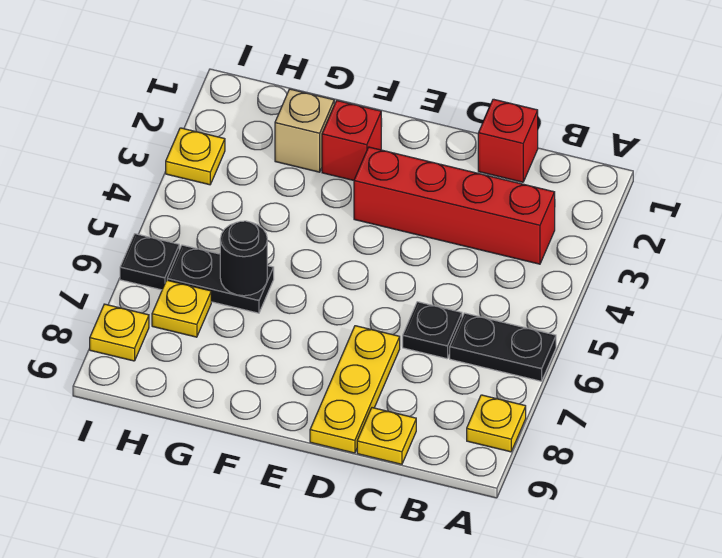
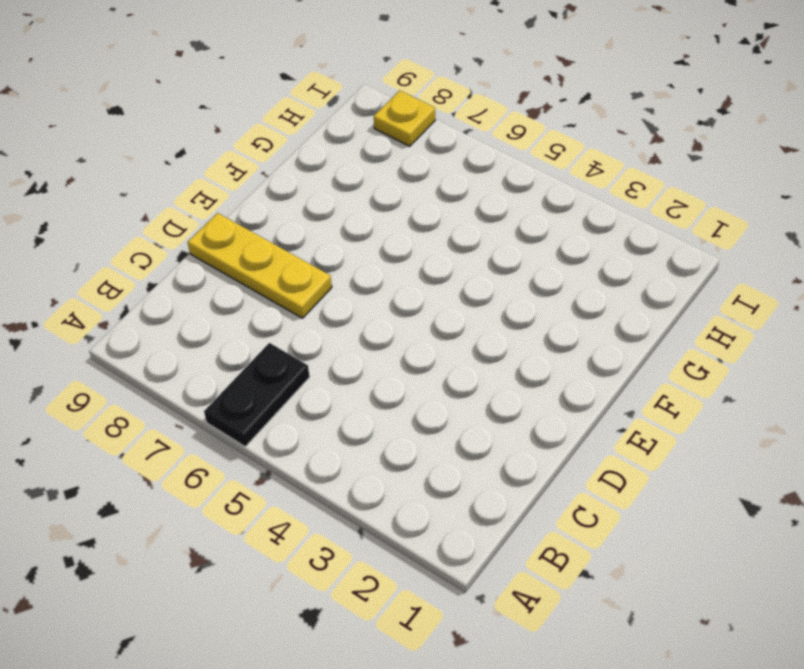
none -> yellow plate A8 level 1
none -> red brick B3:E3 level 1
none -> red brick C1 level 1

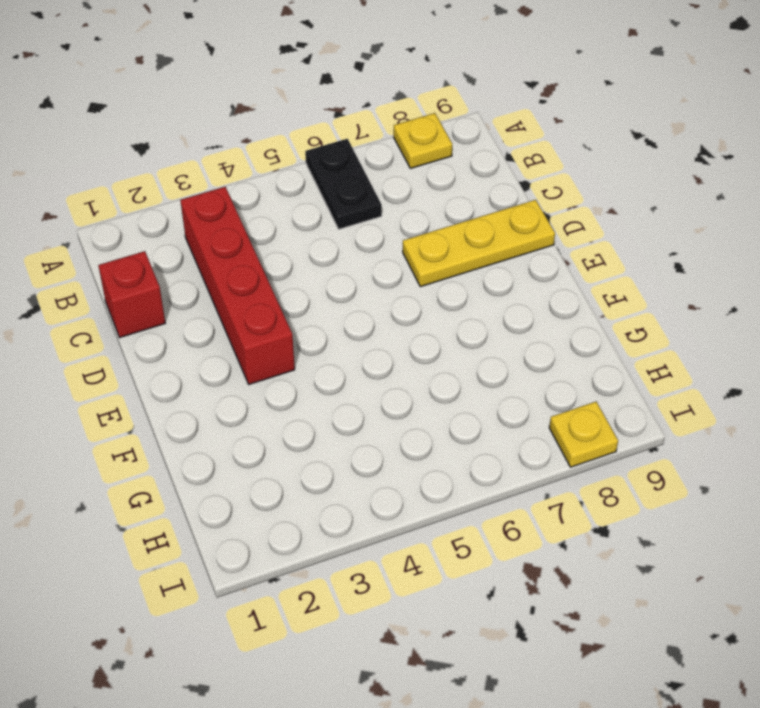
none -> black plate C6 level 1
none -> yellow plate C9 level 1
none -> red brick F2 level 1

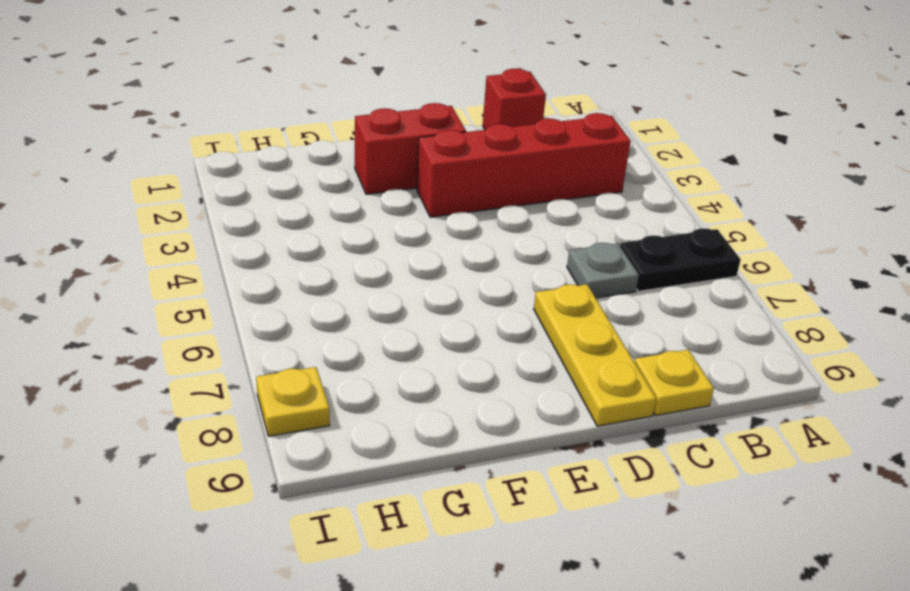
grey plate C6 level 1 -> black plate C6 level 1
red brick E2:F2 level 1 -> red brick F2 level 1
none -> yellow plate A8 level 1
none -> tan brick G2 level 1
none -> black plate G6:H6 level 1

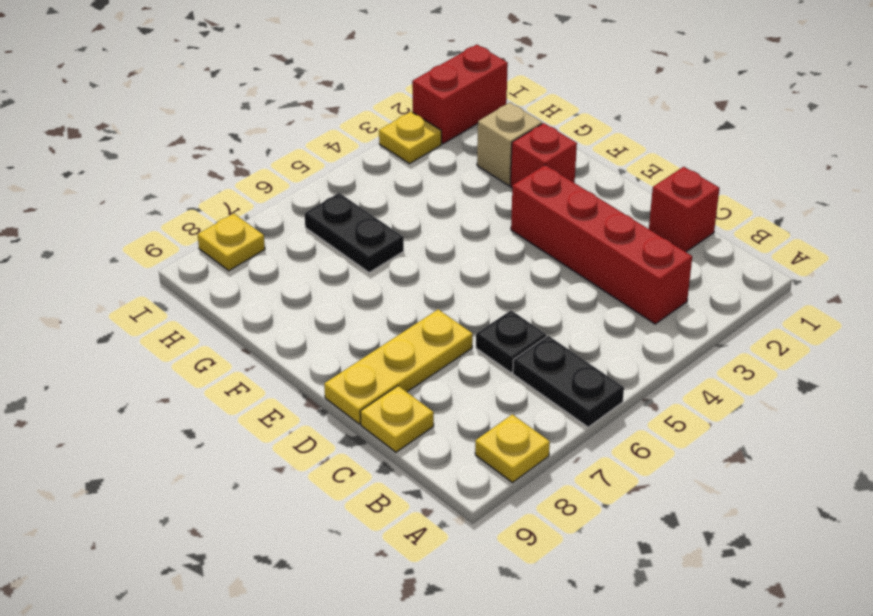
red brick I1:I2 level 1 -> none
none -> yellow plate H7 level 1
none -> black plate I6 level 1
none -> black round brick G6 level 2

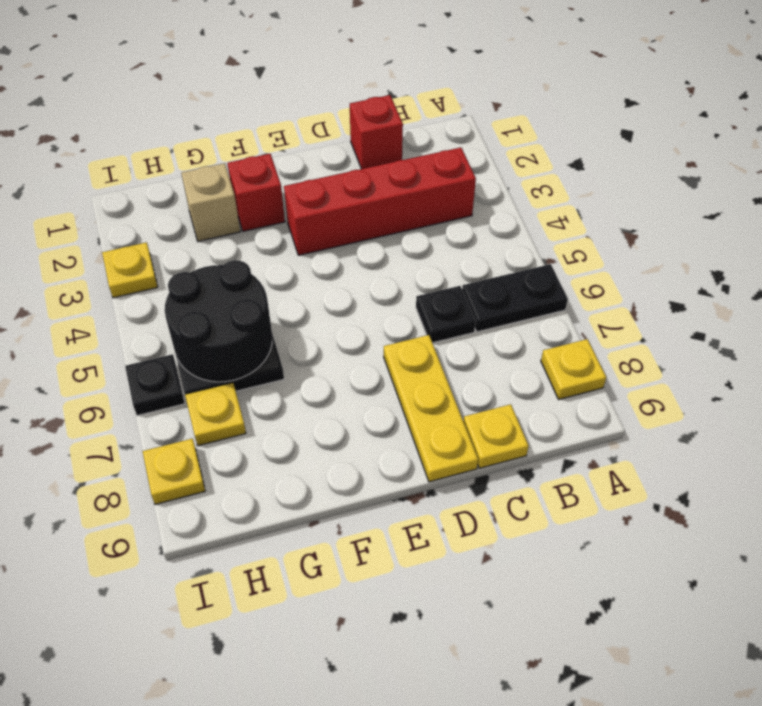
black round brick G5:H6 level 2 -> black round brick G6 level 2

